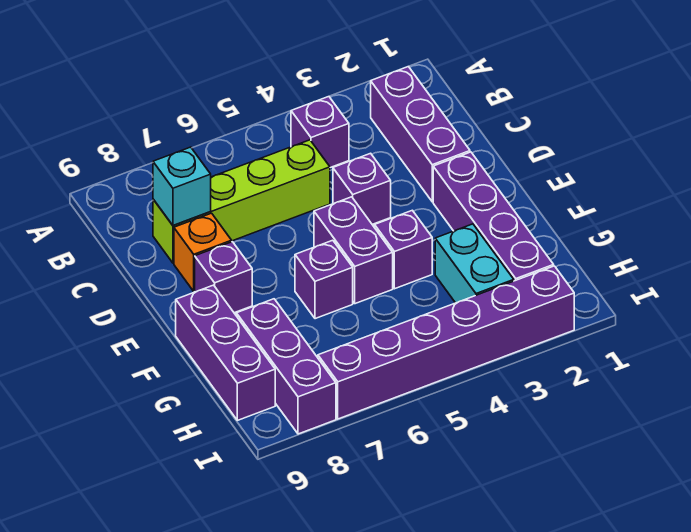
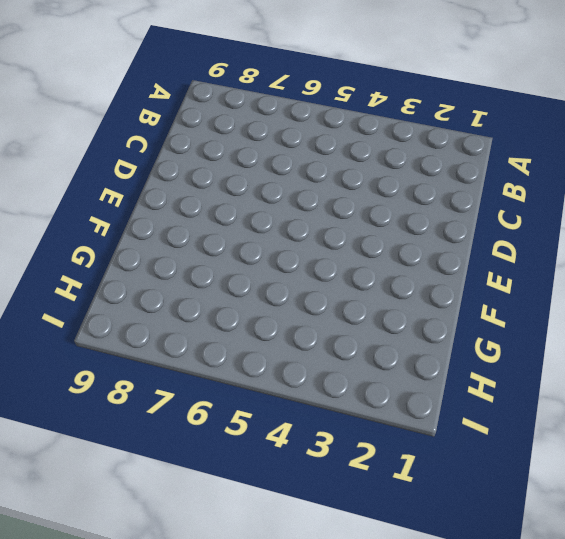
none -> purple brick B2:D2 level 1
none -> purple brick B4 level 1
none -> lime brick C5:C8 level 1

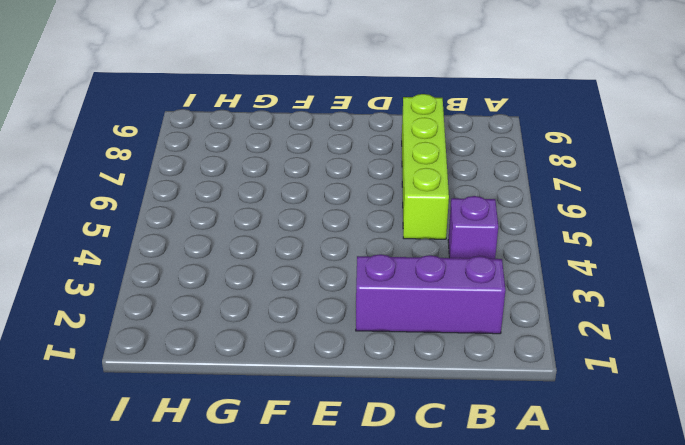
none -> purple brick D4 level 1
none -> orange brick D8 level 1
none -> purple brick E2:H2 level 1

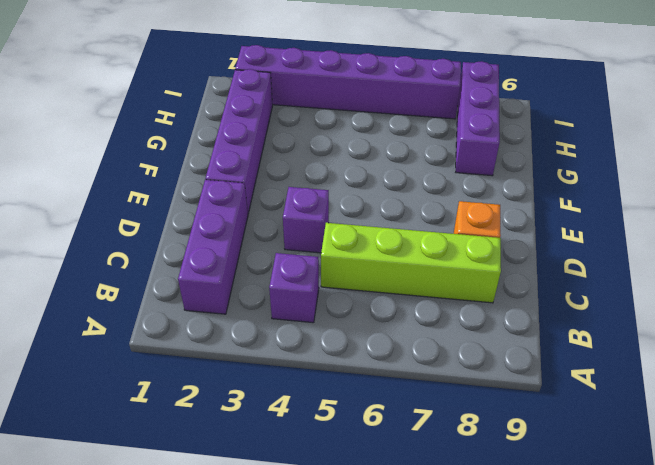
none -> purple brick E5:F5 level 1
none -> purple brick E8 level 1
none -> purple brick F4 level 1

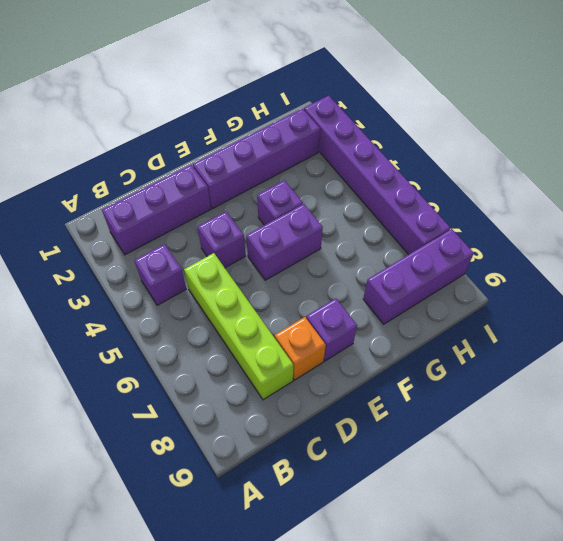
none -> purple brick F6 level 1
none -> purple brick F9:H9 level 1
none -> cyan brick G3:H3 level 1

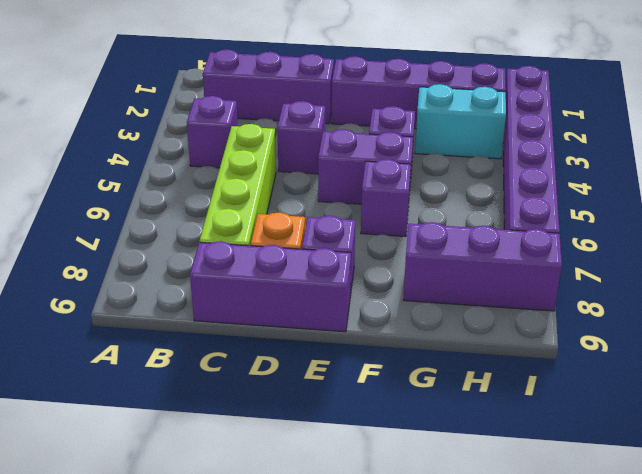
purple brick C9:E9 level 1 -> purple brick F9:H9 level 1
none -> cyan brick C8 level 2

